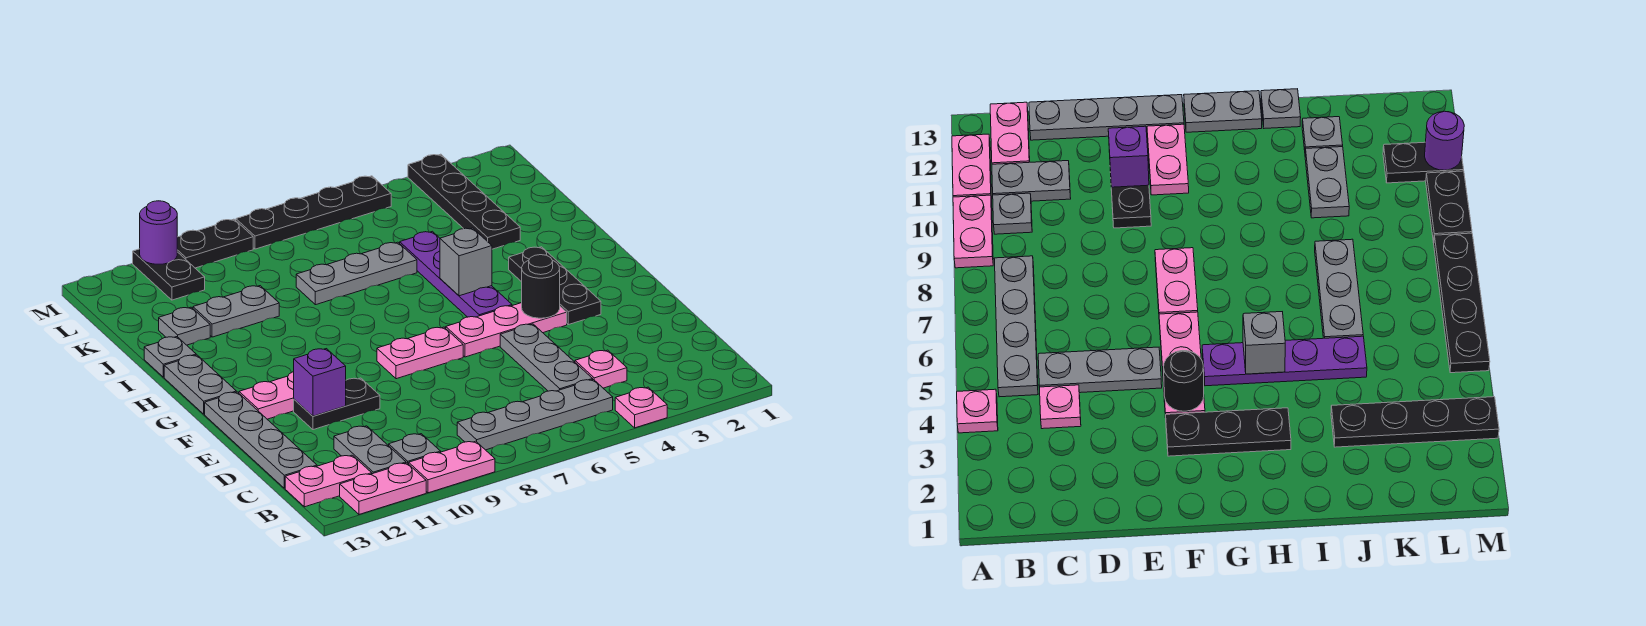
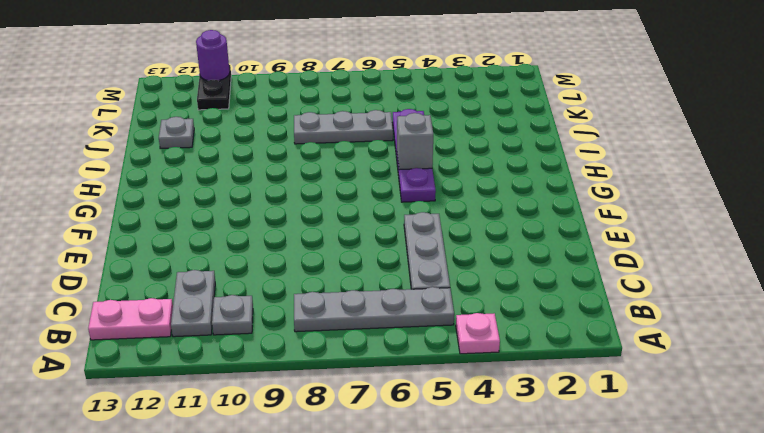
none -> pink plate A9:A10 level 1
none -> pink plate A11:A12 level 1
none -> pink plate C4 level 1

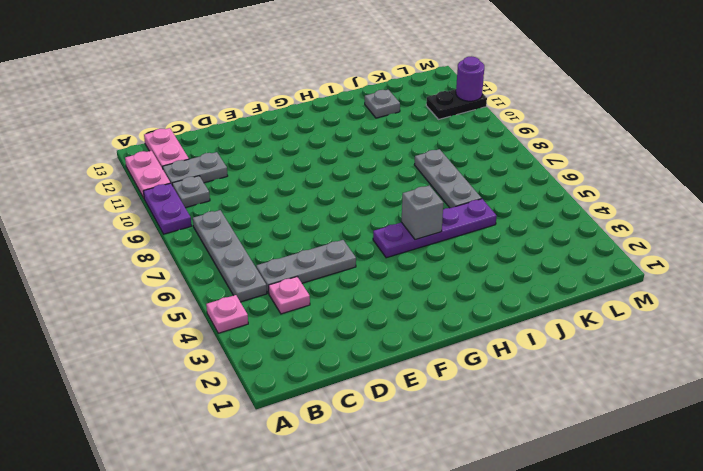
purple plate A9:A10 level 1 -> pink plate A9:A10 level 1
none -> grey plate C13:F13 level 1
none -> black plate E10:E11 level 1
none -> black plate F3:H3 level 1

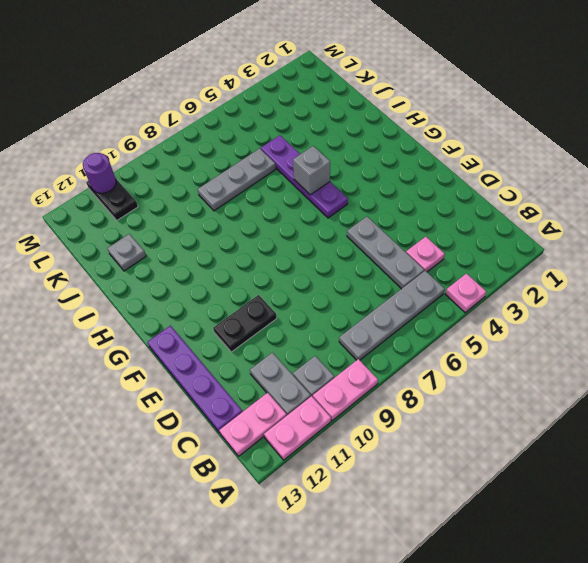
purple plate C13:F13 level 1 -> grey plate C13:F13 level 1
none -> black plate F3:H3 level 1
none -> pink plate F4:F6 level 1
none -> pink plate F7:F8 level 1

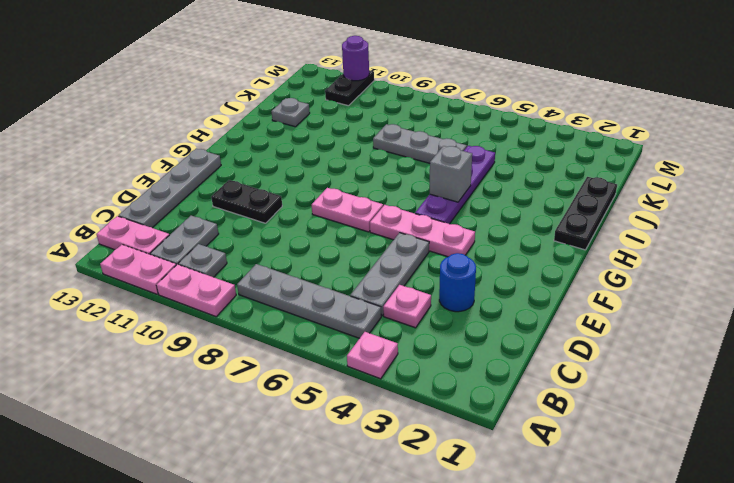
blue round brick D3 level 1 -> none
black plate H1:J1 level 1 -> black plate F3:H3 level 1
none -> pink plate F11:F12 level 1
none -> grey plate G13:H13 level 1
none -> grey plate I13 level 1

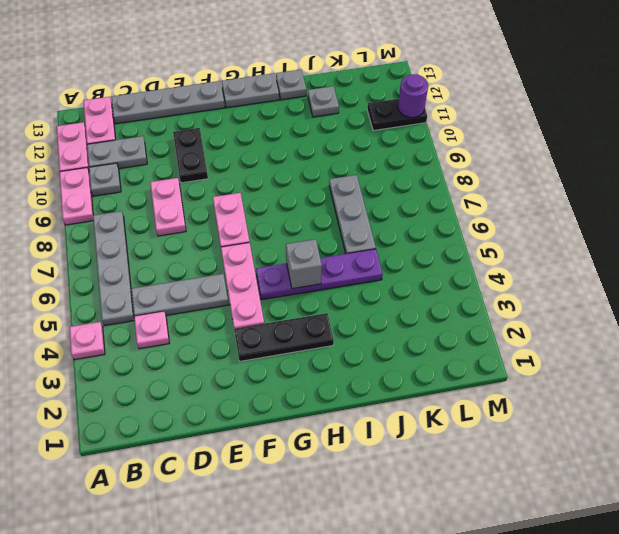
pink plate D8:D9 level 1 -> pink plate F11:F12 level 1
none -> black plate J3:M3 level 1
none -> grey plate J10:J11 level 1
none -> black plate M5:M8 level 1

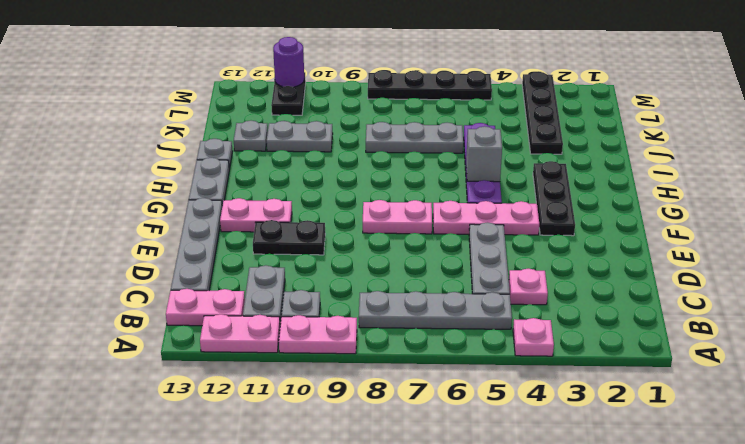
none -> black plate M9:M10 level 1
none -> purple brick E11 level 2
none -> black round brick F4 level 2

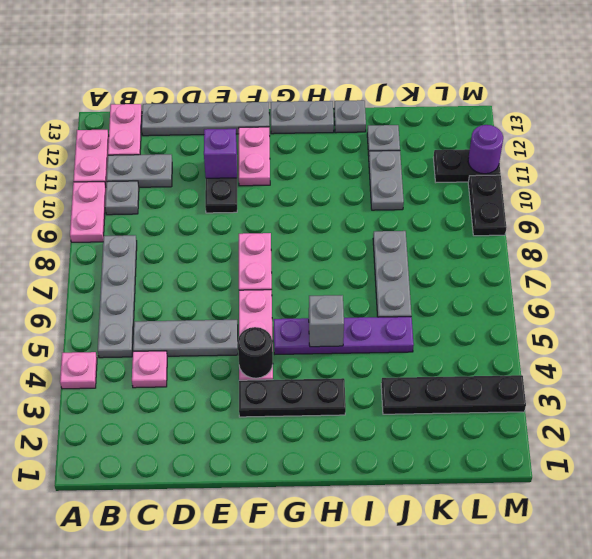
none -> black plate M5:M8 level 1

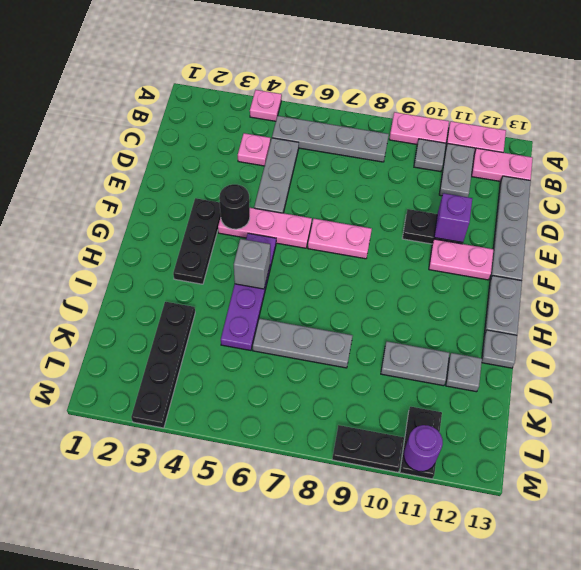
none -> black plate M5:M8 level 1

